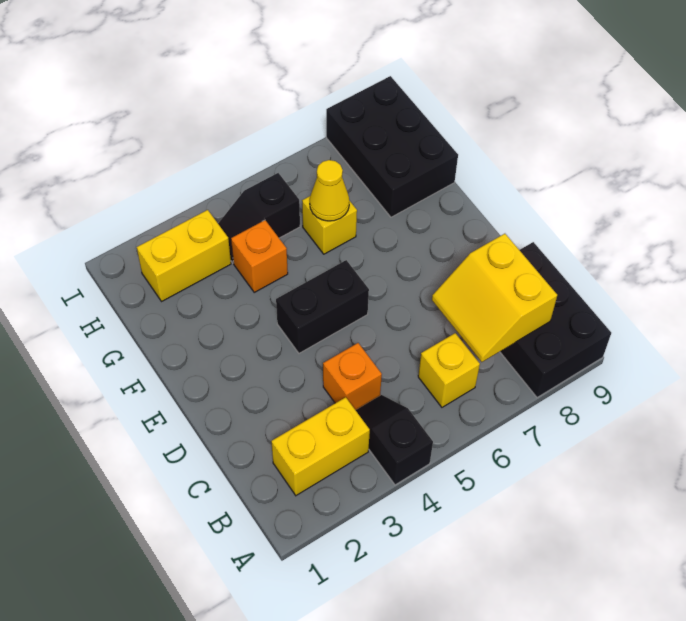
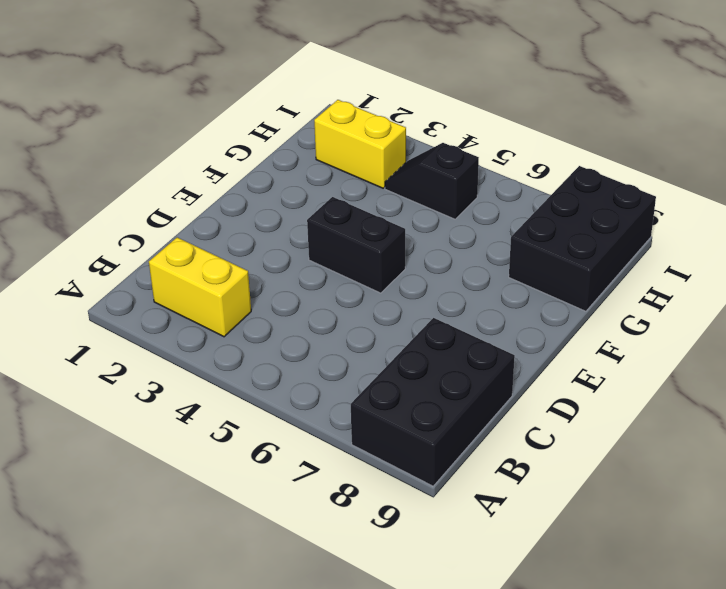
none -> black slope A4:B4 level 1 top A
none -> yellow brick B6 level 1
none -> orange brick C4 level 1

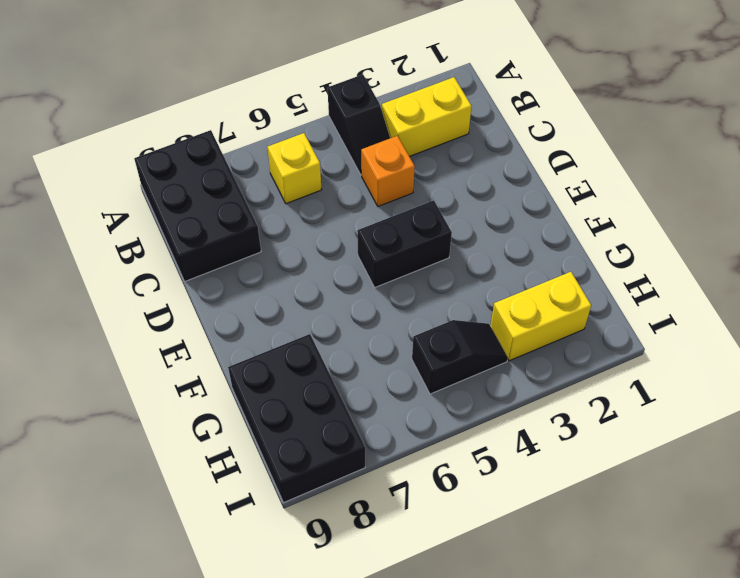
none -> orange brick G4 level 1
none -> yellow brick G6 level 1
none -> yellow slope B7:C8 level 2 top 8

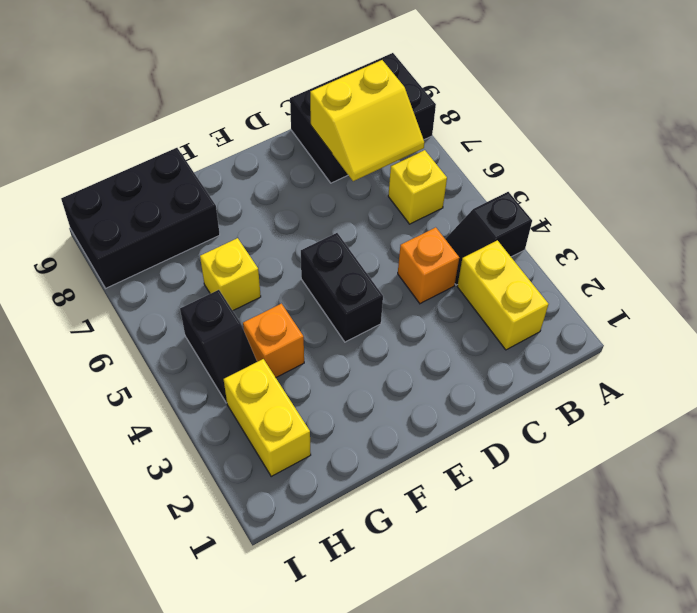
none -> yellow cone G6 level 2

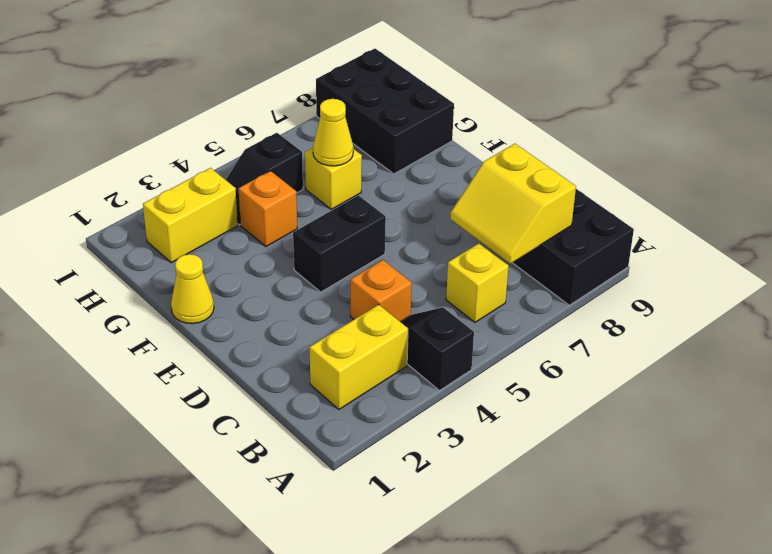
yellow cone F1 level 1 -> none

